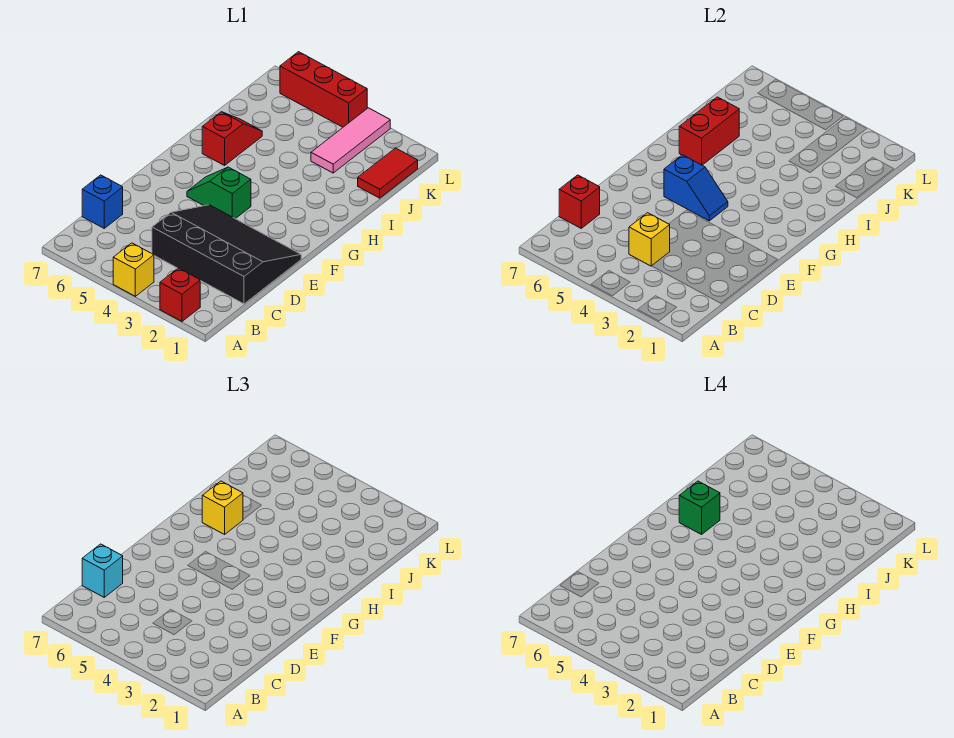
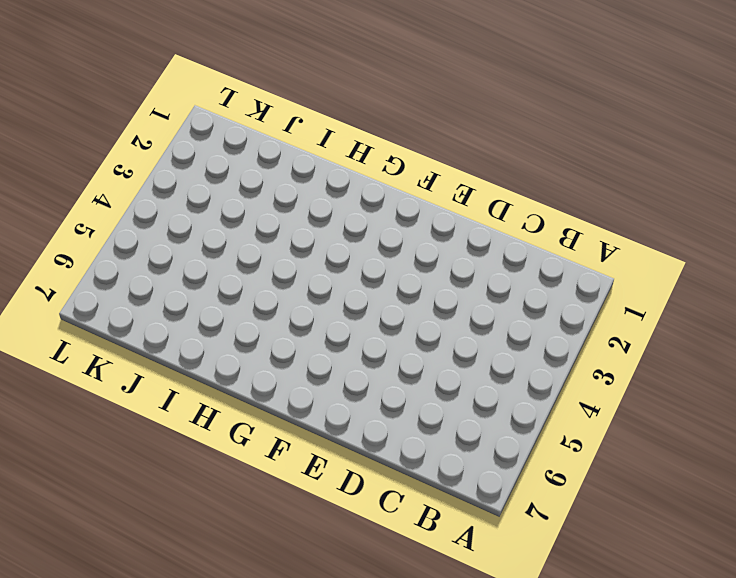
none -> red brick A2 level 1
none -> yellow brick A4 level 1
none -> black slope C1:E4 level 1 top C

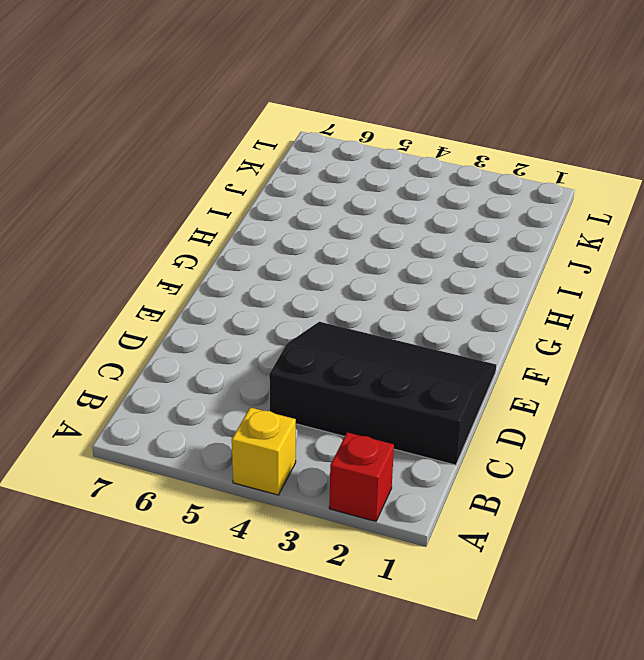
none -> blue brick C7 level 1
none -> green slope F4:F5 level 1 top 4
none -> red slope H6:I6 level 1 top H

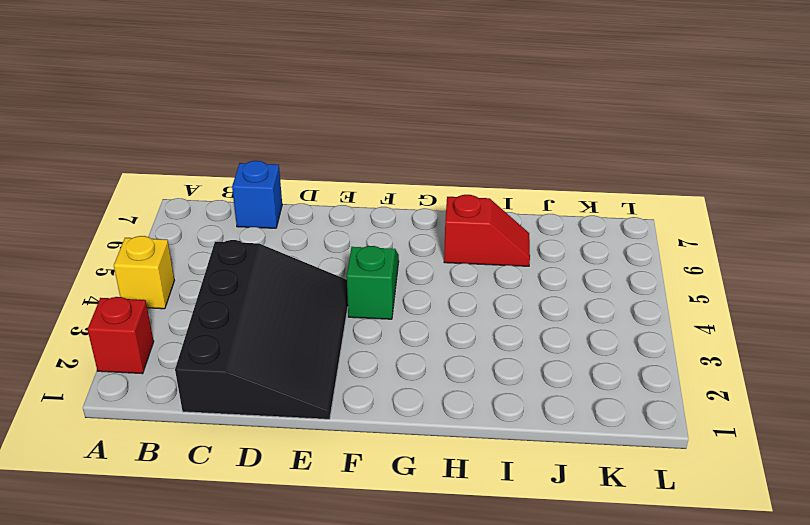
none -> red tile J1:K1 level 1
none -> pink tile J3:L3 level 1
none -> red brick L4:L6 level 1

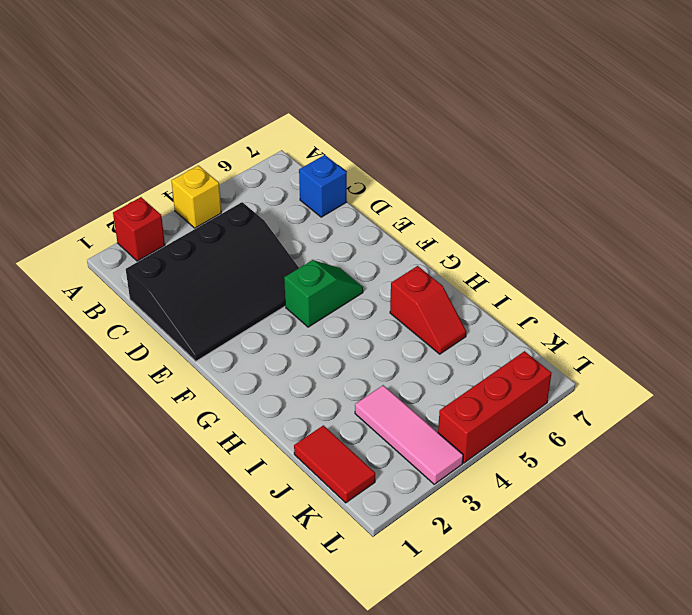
none -> yellow brick C4 level 2
none -> red brick C7 level 2
none -> blue slope F4:F5 level 2 top 5

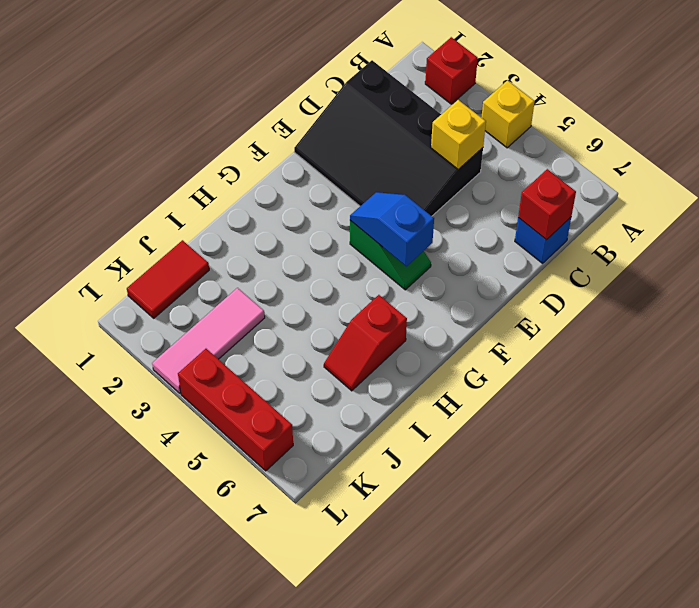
none -> red brick H6:I6 level 2
none -> cyan brick C7 level 3
none -> yellow brick H6 level 3

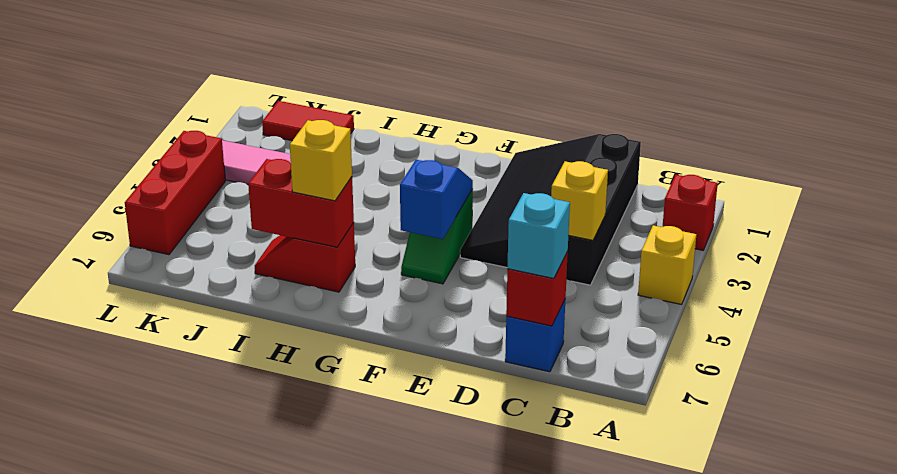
none -> green brick H6 level 4

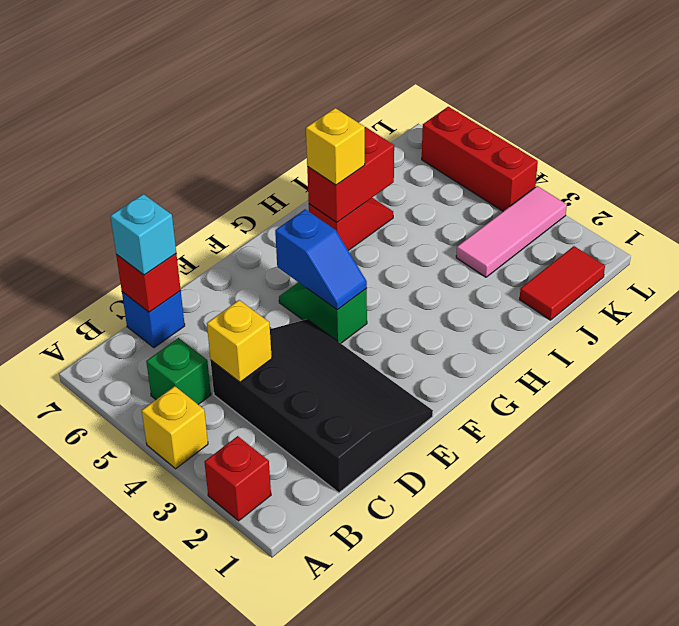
green brick B5 level 1 -> green brick H6 level 4

